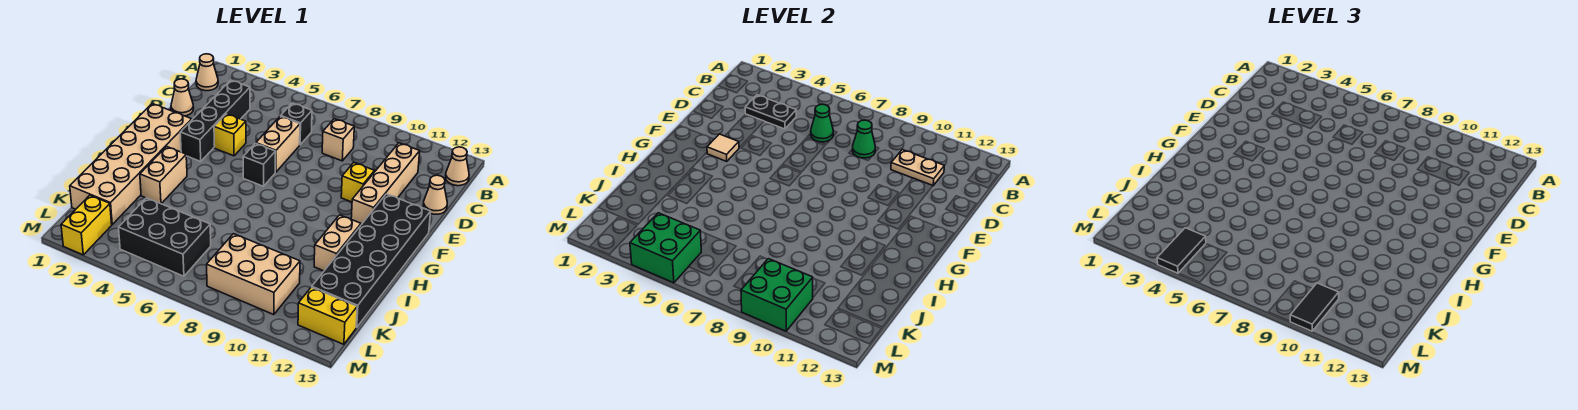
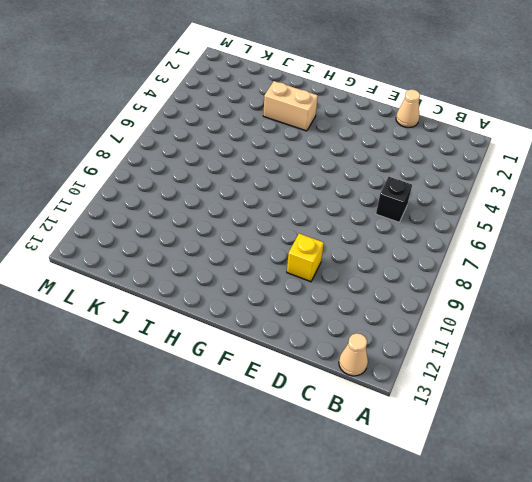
none -> tan cone B1 level 1
none -> black brick C3:F3 level 1
none -> tan brick C8 level 1

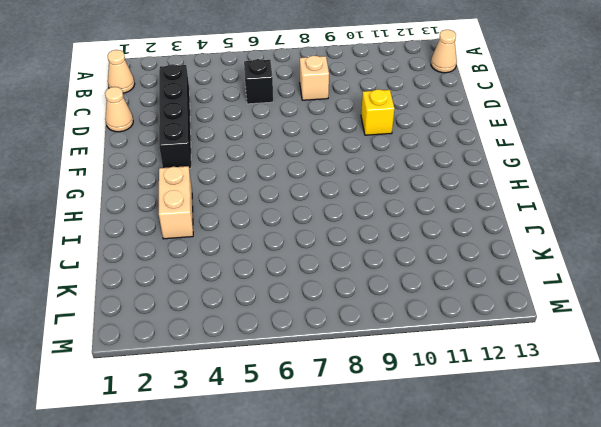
none -> tan brick C11:F11 level 1
none -> tan brick D6:E6 level 1
none -> tan cone D13 level 1

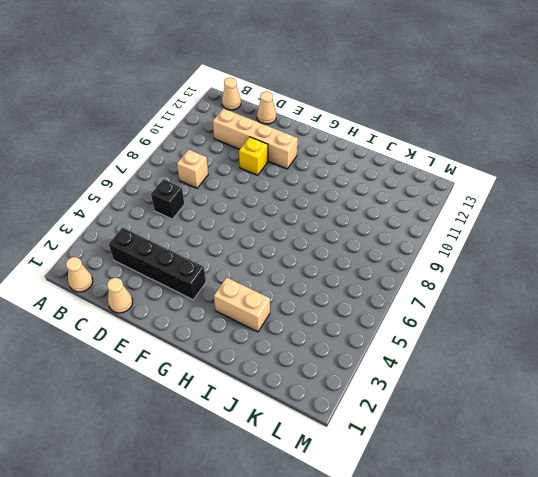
none -> tan brick D6:E6 level 1
none -> yellow brick E4 level 1
none -> tan brick F1:K2 level 1

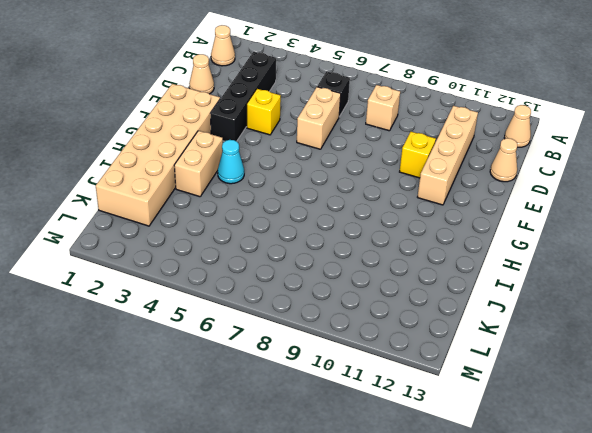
cyan cone H4 level 1 -> none
none -> black brick F6 level 1
none -> black brick F12:K13 level 1
none -> tan brick H11:I11 level 1

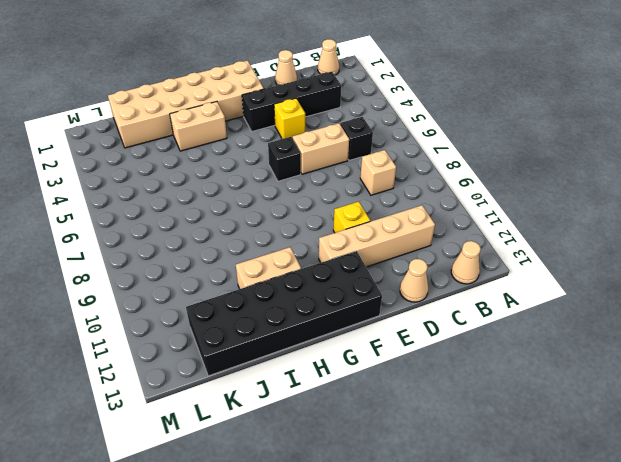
none -> black brick K4:L6 level 1
none -> tan brick K8:L10 level 1
none -> yellow brick L2:M2 level 1

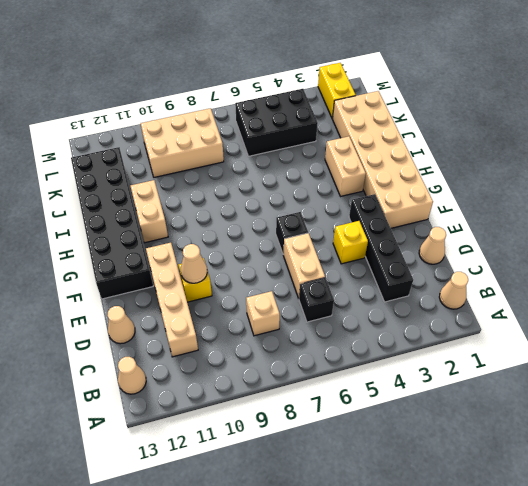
tan cone E10 level 2 -> none
none -> yellow brick L12:L13 level 1
none -> black plate C3:C4 level 2
none -> green cone C6 level 2

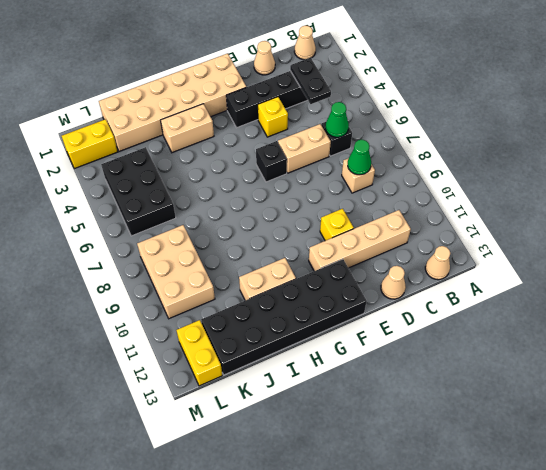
none -> tan plate C10:C11 level 2
none -> tan tile F3 level 2
none -> green brick L4:M5 level 2

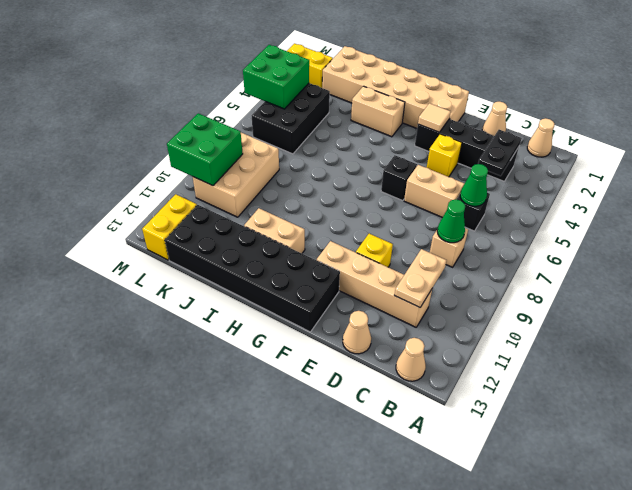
none -> black tile L4:M4 level 3
none -> black tile L10:M10 level 3

